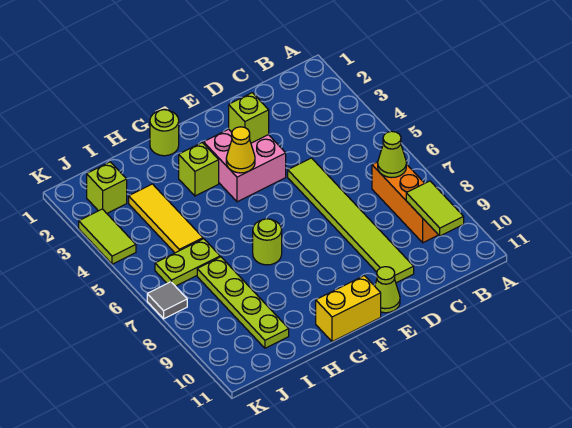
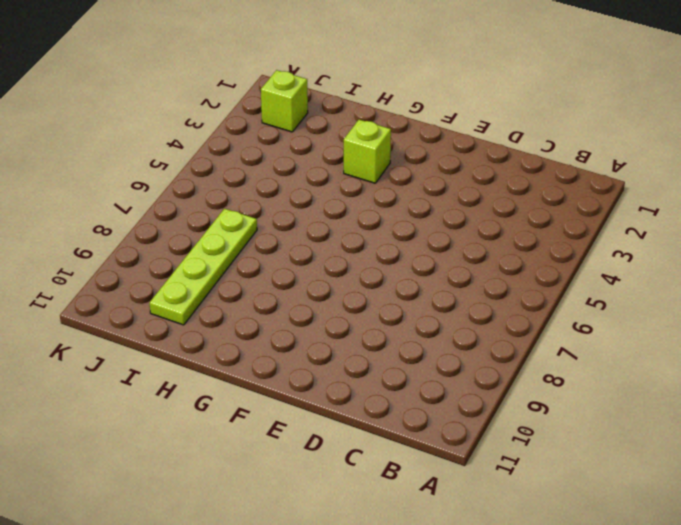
none -> orange brick B7:B9 level 1
none -> lime tile D5:D10 level 1
none -> pink brick E3:F4 level 1

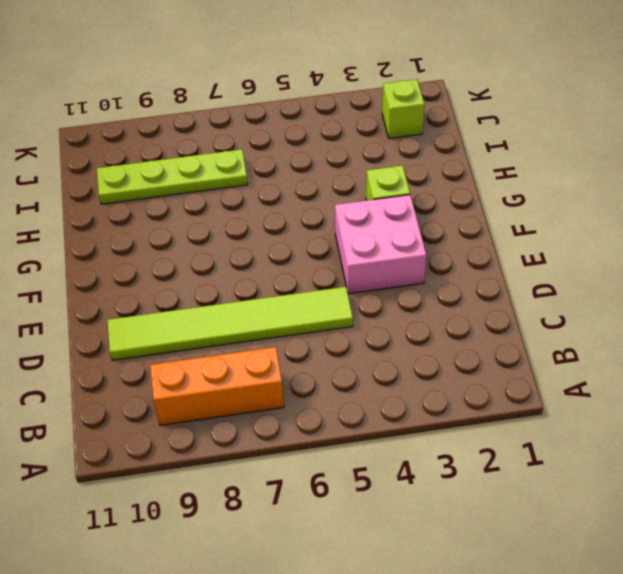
none -> lime cone E11 level 1
none -> yellow brick F11:G11 level 1
none -> lime round brick G1 level 1

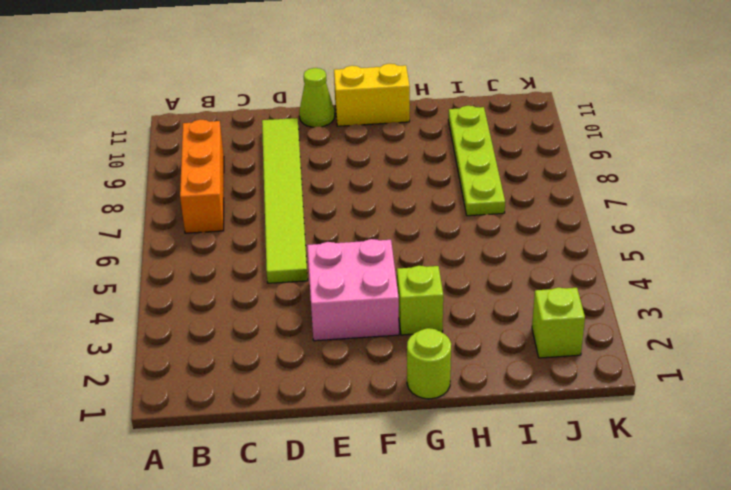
none -> lime round brick G7 level 1
none -> yellow tile I3:I5 level 1
none -> lime plate I6:J6 level 1

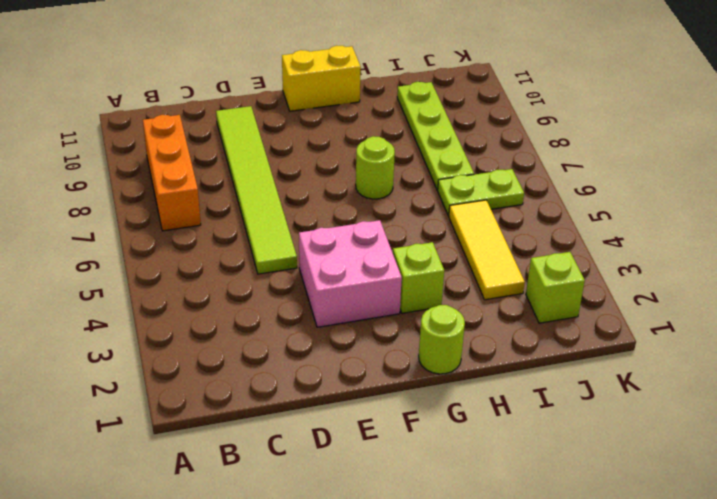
none -> lime cone E11 level 1
none -> lime tile K3:K4 level 1
none -> grey tile K7 level 1

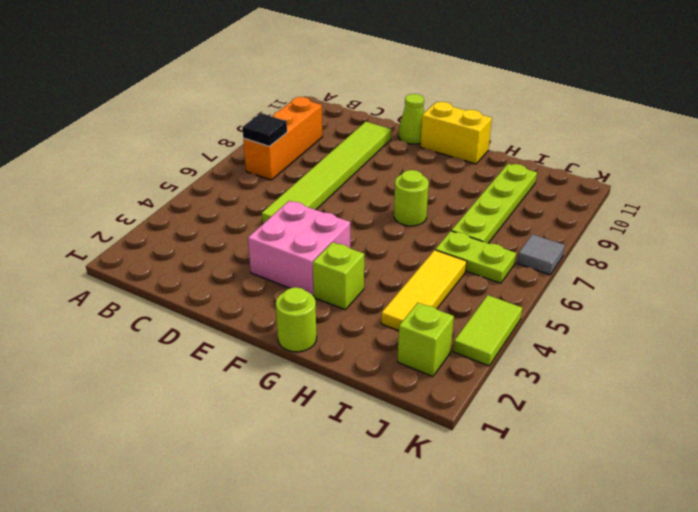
black tile B7 level 2 -> lime cone B7 level 2
none -> lime tile B9:B10 level 2
none -> lime brick E3 level 2
none -> yellow cone F4 level 2

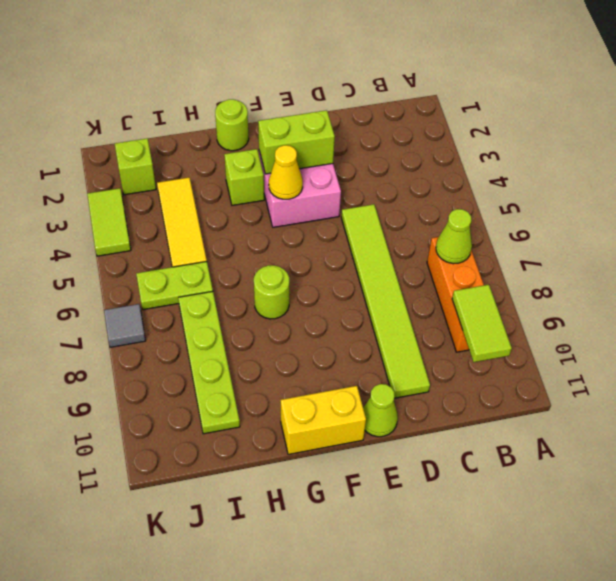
lime brick E3:F3 level 2 -> lime brick E3 level 2

